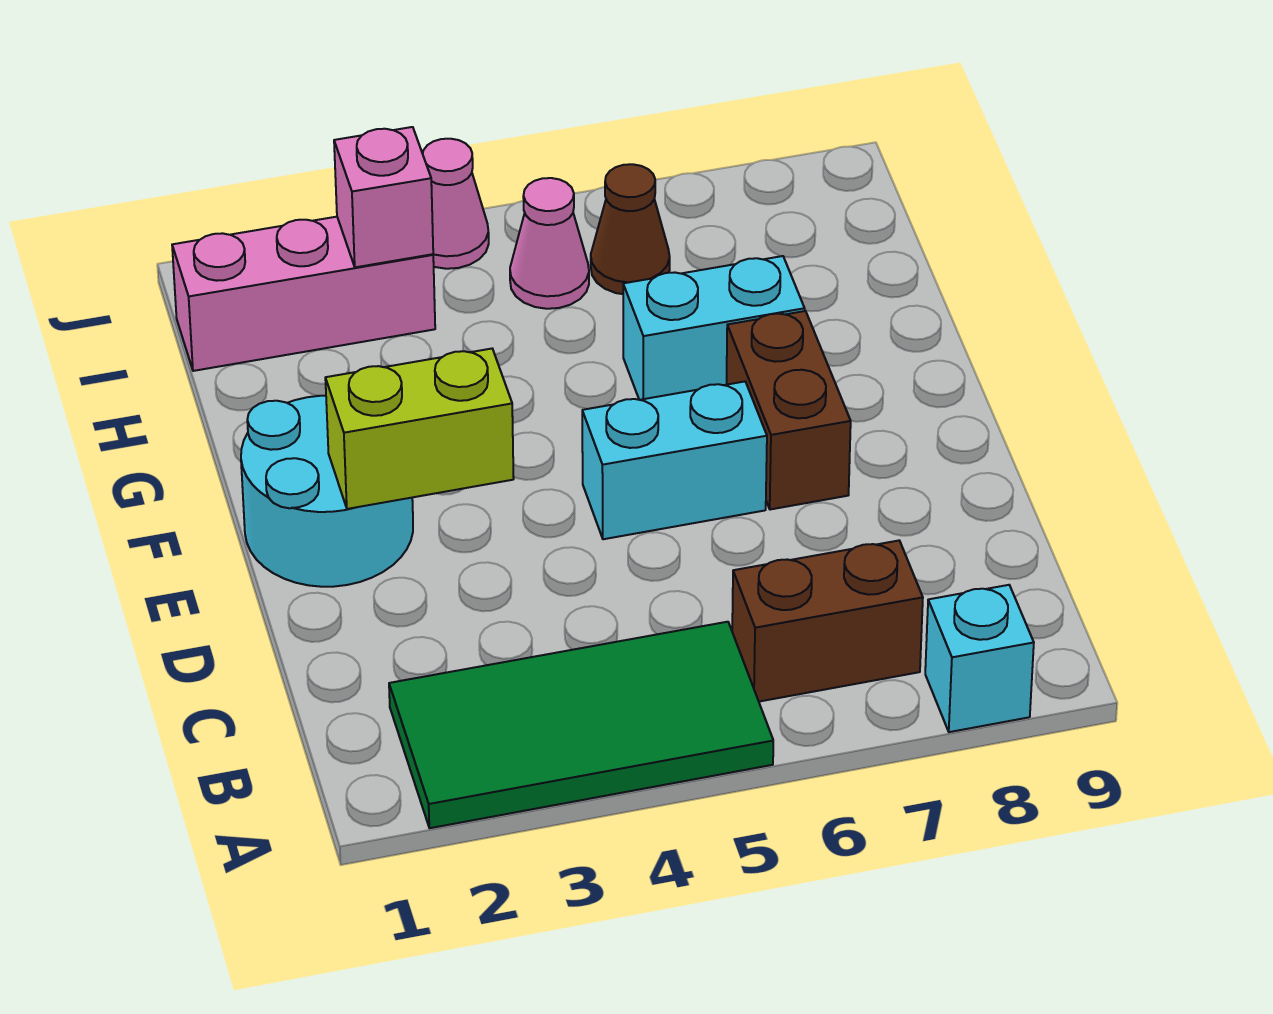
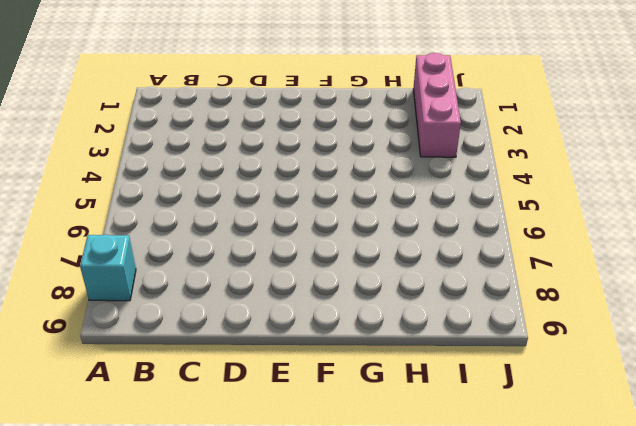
none -> green tile A2:B5 level 1
none -> brown brick B6:B7 level 1
none -> cyan round brick E1:F2 level 1

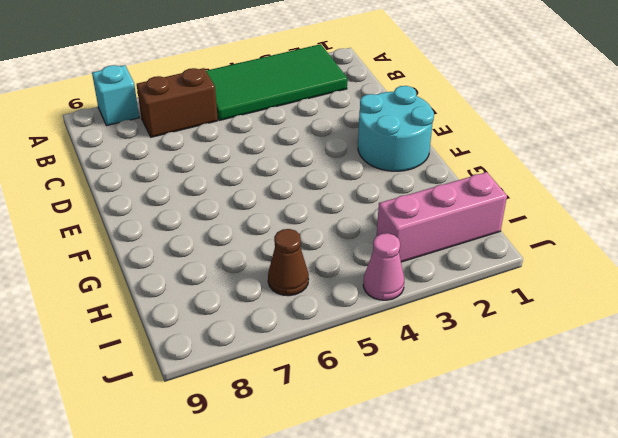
none -> cyan brick E5:E6 level 1
none -> brown brick E7:F7 level 1
none -> cyan brick G6:G7 level 1

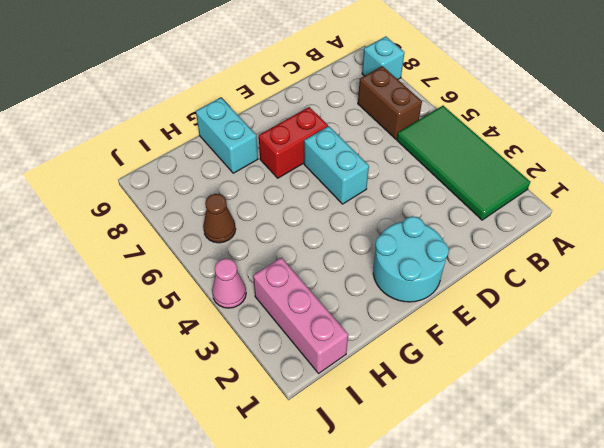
red brick E7:F7 level 1 -> brown brick E7:F7 level 1
cyan brick G8:G9 level 1 -> cyan brick G6:G7 level 1
none -> pink cone I5 level 1
none -> lime brick E2:E3 level 2
none -> pink brick I3 level 2

